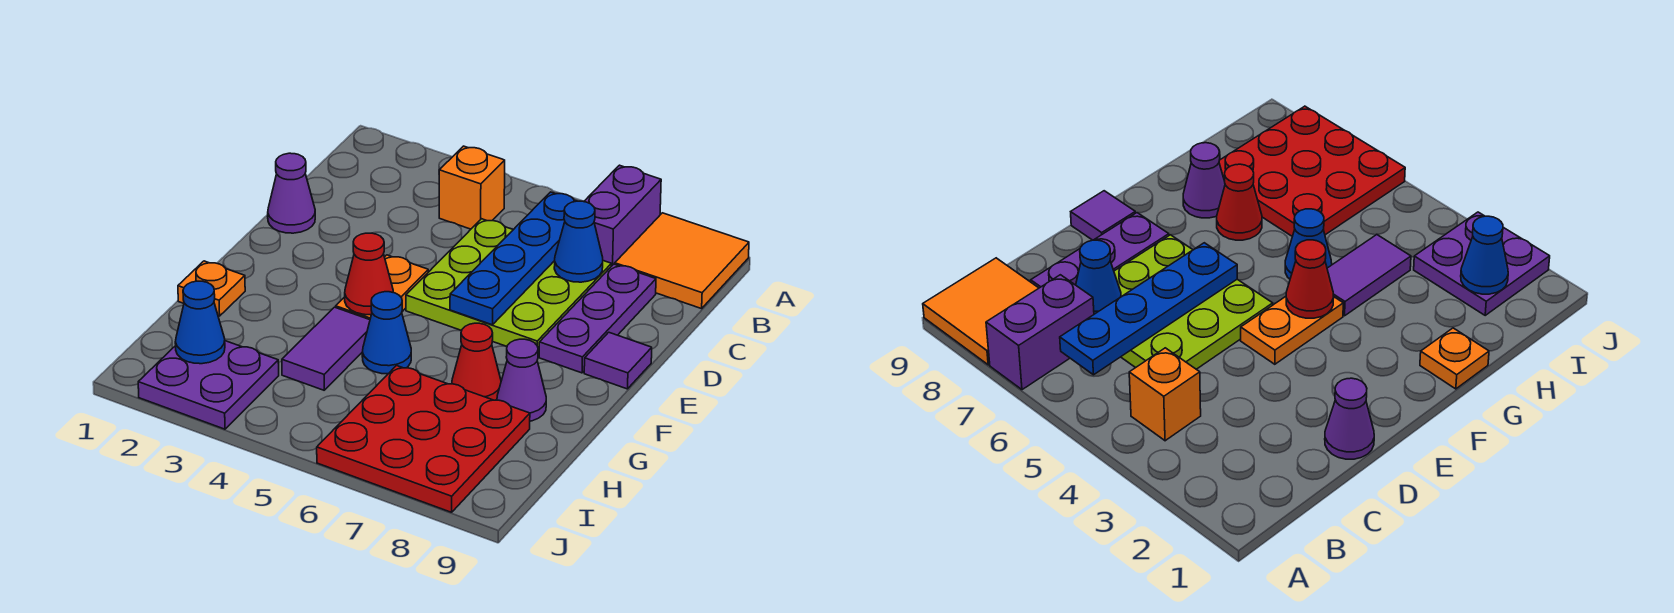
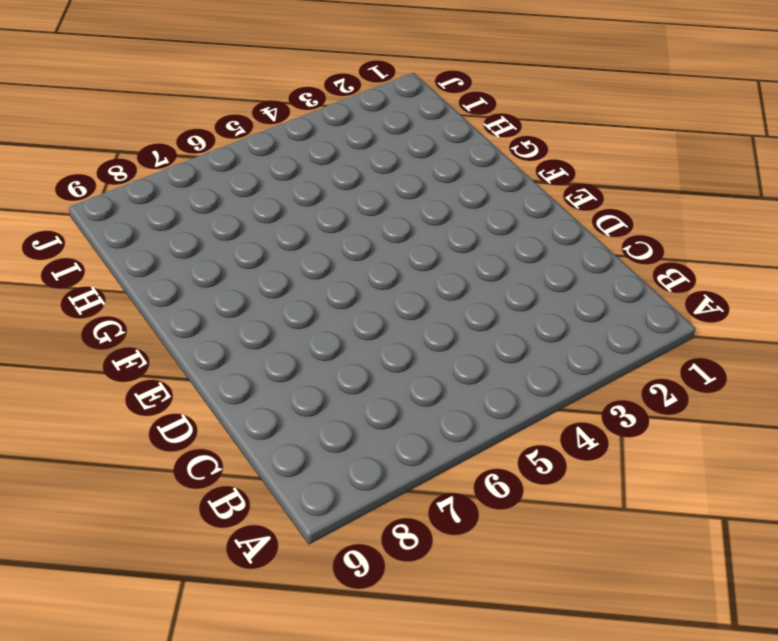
none -> purple brick A7:B7 level 1
none -> orange tile A8:B9 level 1
none -> orange brick B4 level 1

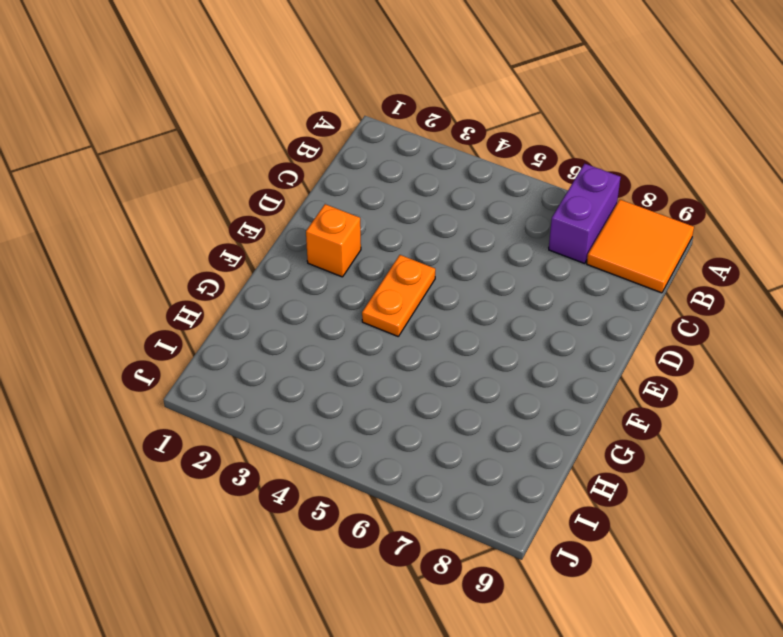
orange brick E2 level 1 -> orange brick B4 level 1
none -> lime plate C5:E7 level 1
none -> purple plate C8:E8 level 1
none -> purple cone D1 level 1

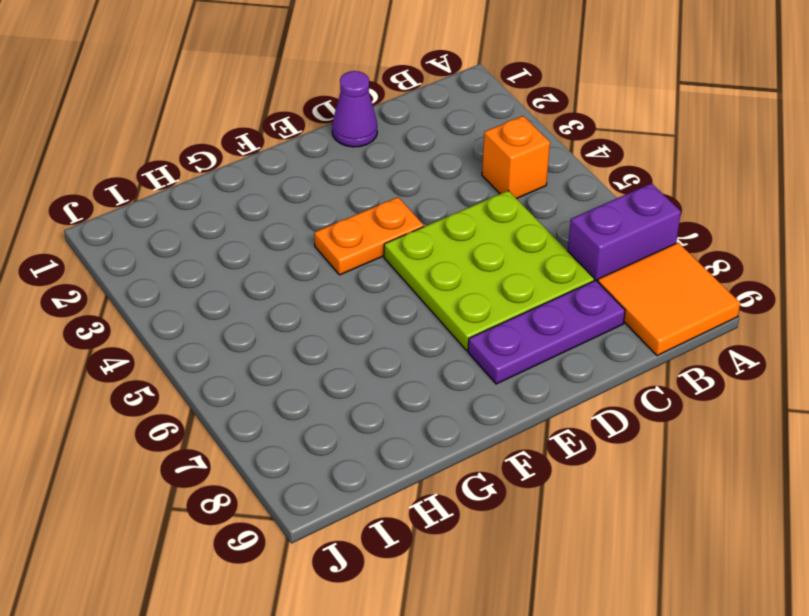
none -> purple tile E9 level 1
none -> orange plate G1 level 1
none -> purple tile G4:H4 level 1

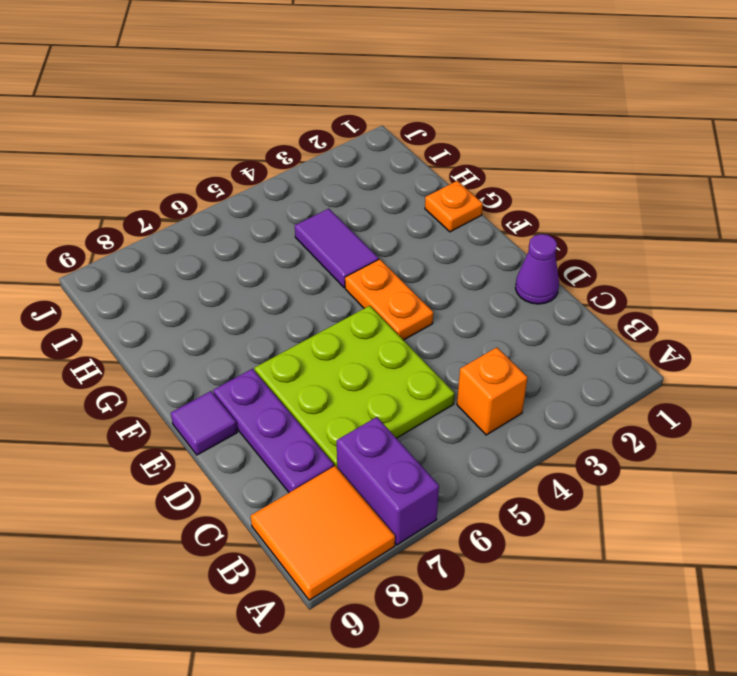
none -> blue cone G5 level 1
none -> red cone G7 level 1
none -> purple cone G8 level 1

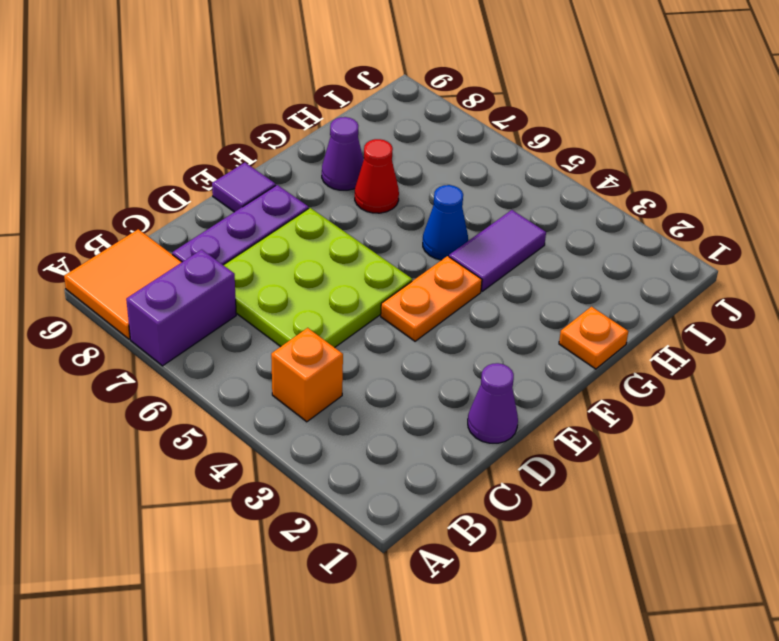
none -> red plate H6:J8 level 1
none -> purple plate I2:J3 level 1
none -> blue plate B6:E6 level 2

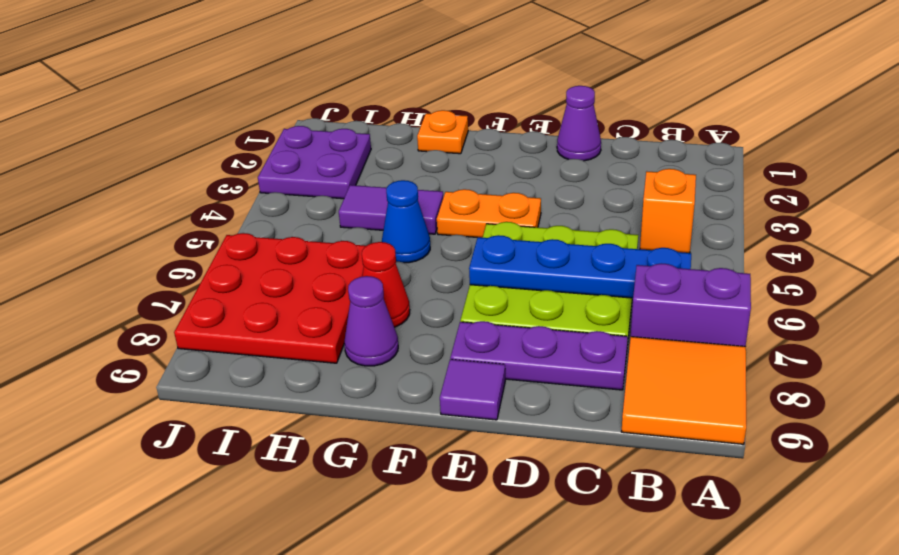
none -> blue cone C7 level 2
none -> red cone F4 level 2
none -> blue cone I2 level 2

